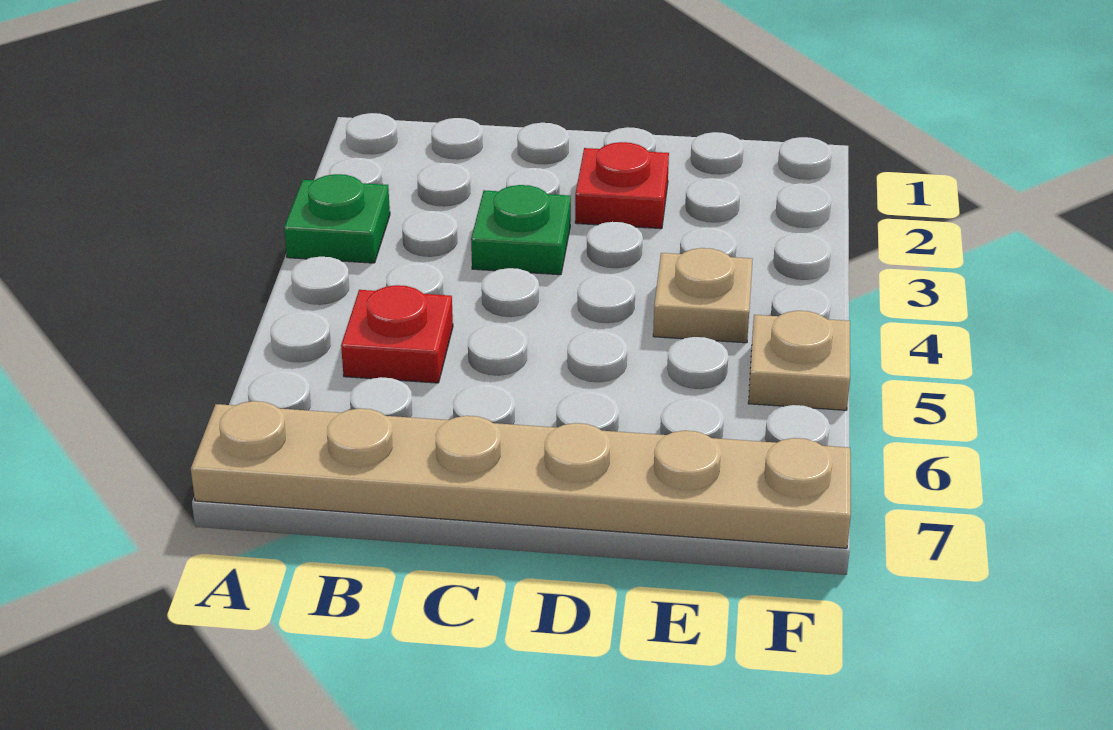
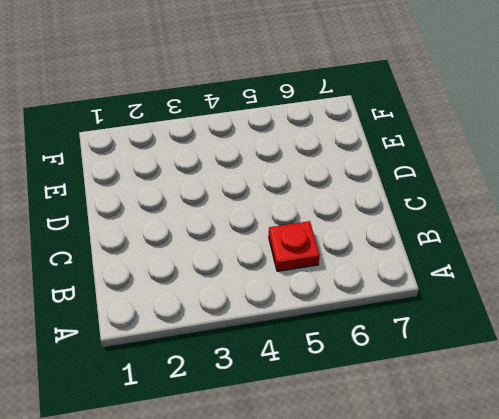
none -> green plate A3 level 1
none -> tan plate A7:F7 level 1

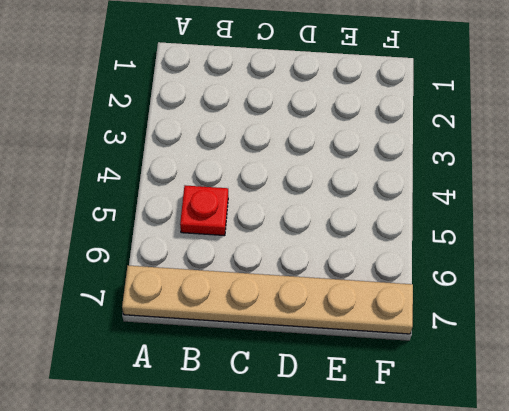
none -> green plate A3 level 1
none -> green plate C3 level 1

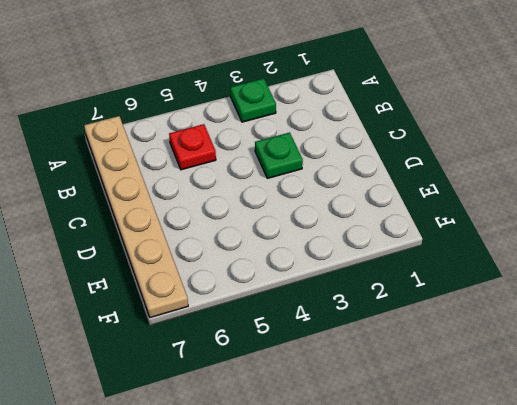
none -> red plate D2 level 1
none -> tan plate E4 level 1

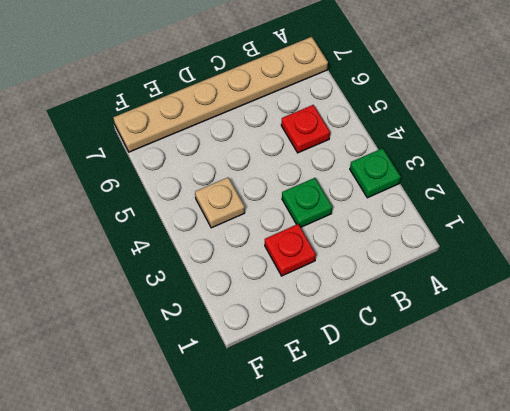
none -> tan plate F5 level 1

